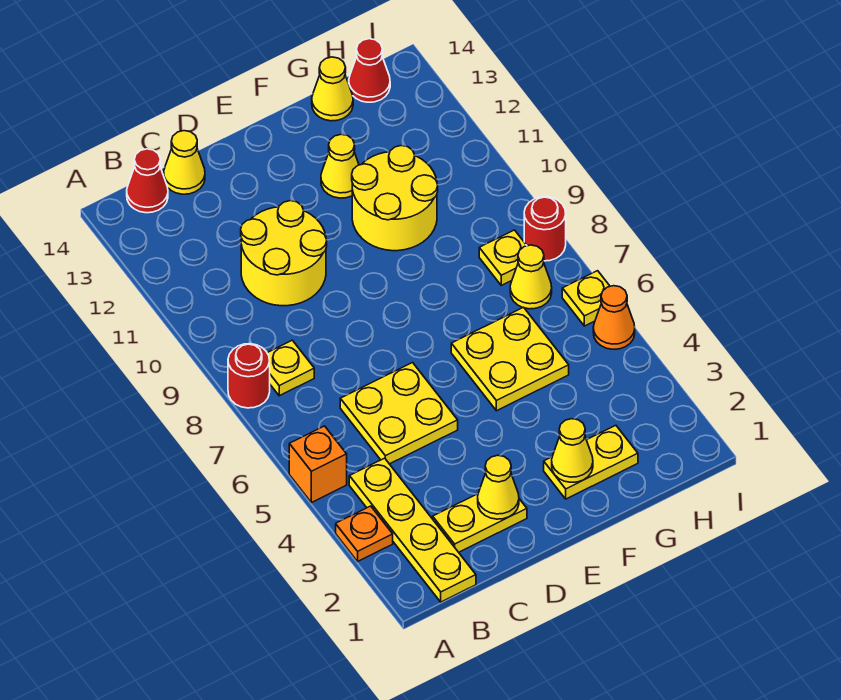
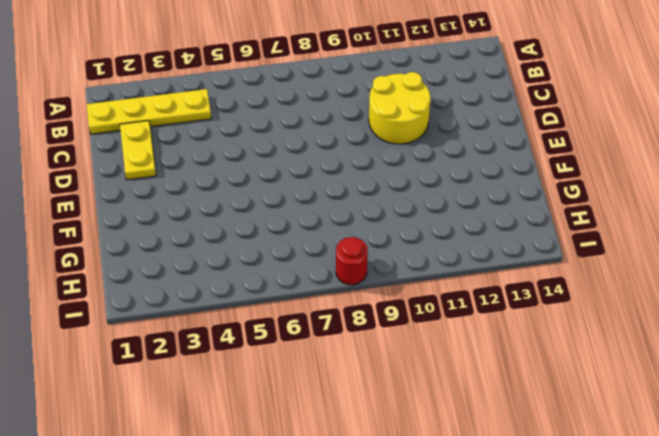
none -> orange plate A3 level 1
none -> orange brick A5 level 1
none -> red round brick A8 level 1

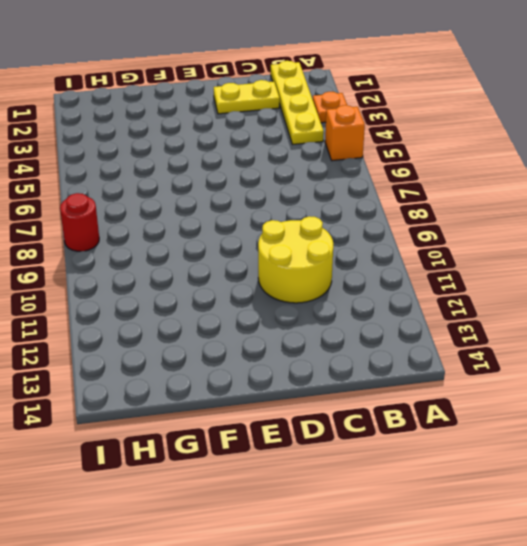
none -> red round brick A8 level 1
none -> yellow plate B8 level 1
none -> red cone B14 level 1

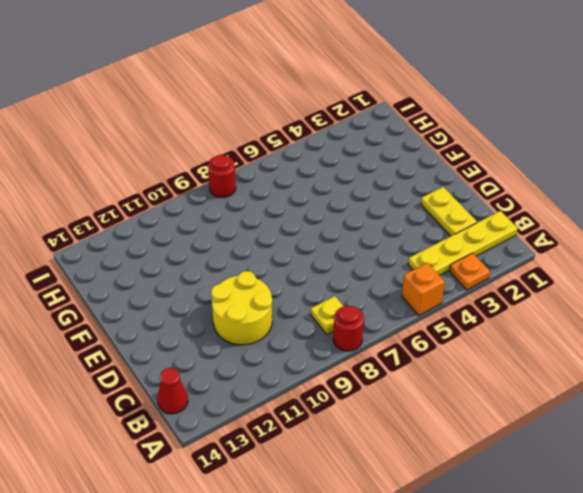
none -> yellow plate C5:D6 level 1
none -> yellow cone C14 level 1
none -> yellow plate F2:G2 level 1

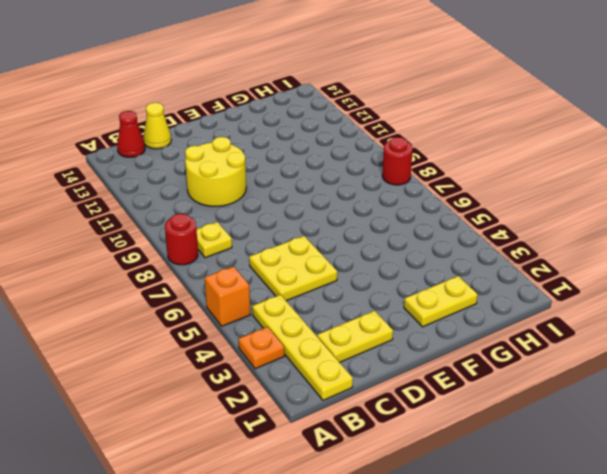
none -> yellow plate F5:G6 level 1
none -> yellow round brick F10:G11 level 1
none -> yellow cone F12 level 1

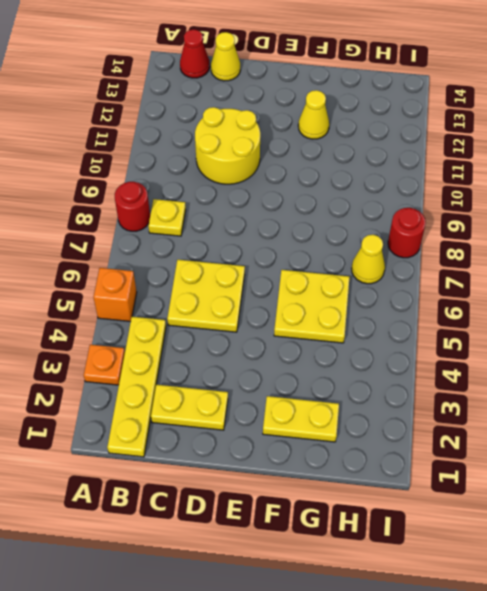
none -> yellow round brick F10:G11 level 1
none -> yellow cone G14 level 1
none -> yellow plate H8 level 1

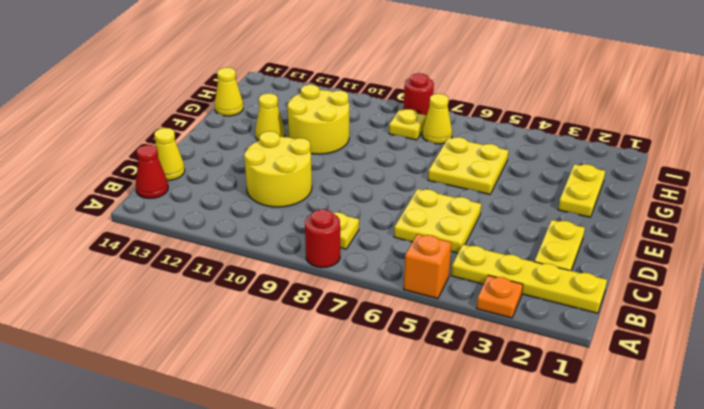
none -> red cone H14 level 1
none -> orange cone I5 level 1
none -> yellow plate I6 level 1

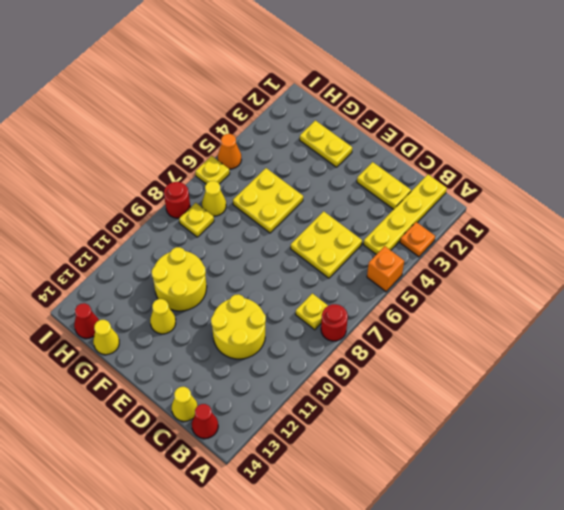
none -> yellow cone D2 level 2
none -> yellow cone F2 level 2

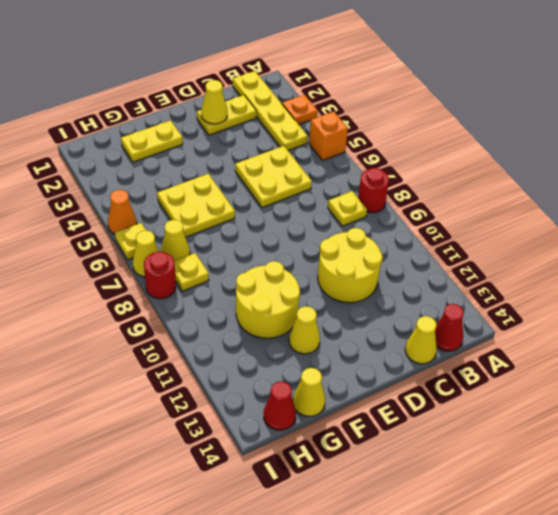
yellow cone I7 level 1 -> yellow cone F2 level 2

